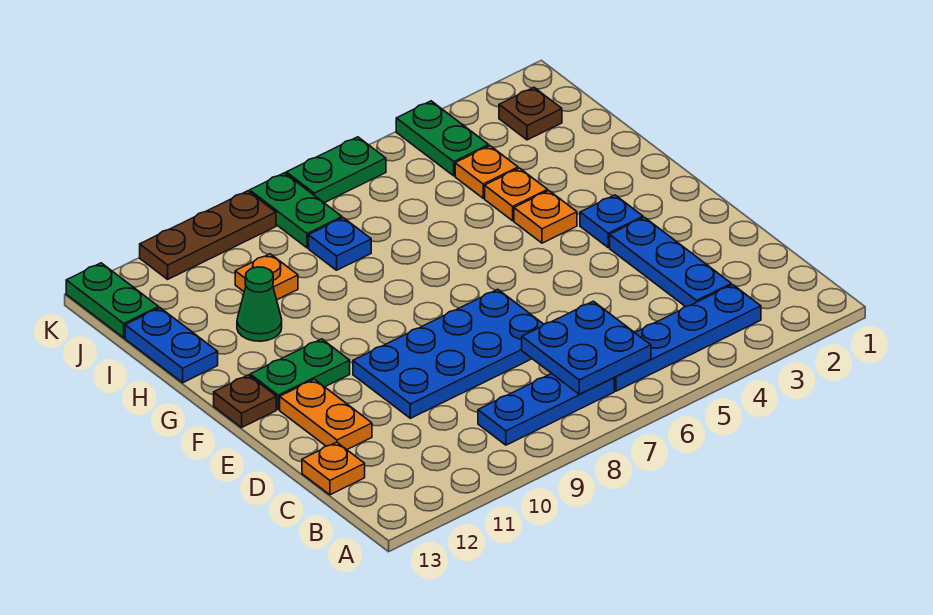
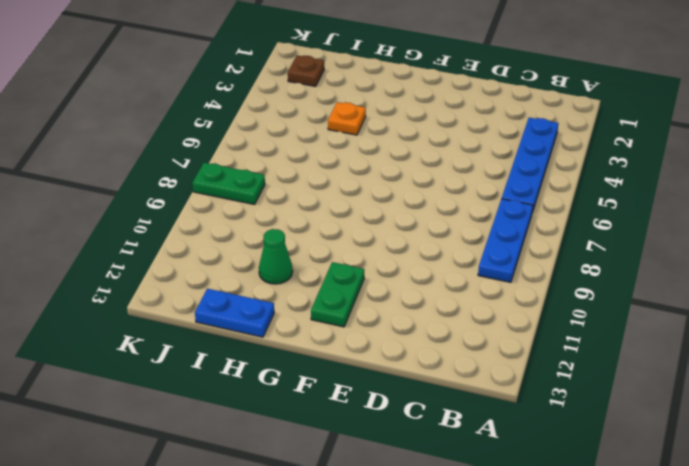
none -> blue plate C3:E3 level 1
none -> orange plate C13 level 1
none -> blue plate D7:E10 level 1

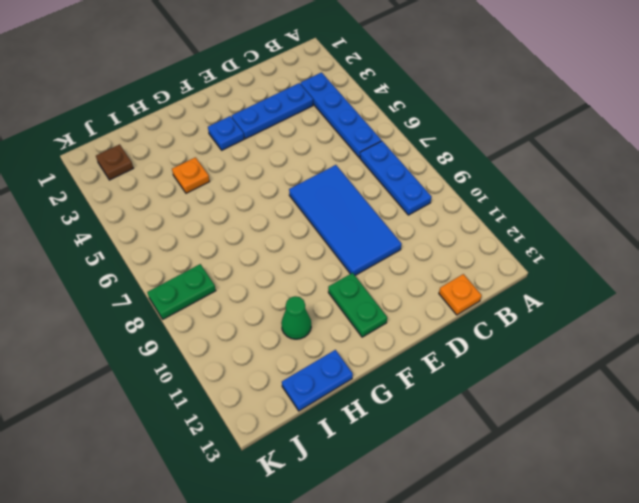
blue tile D7:E10 level 1 -> blue plate D7:E10 level 1
none -> orange plate D12:E12 level 1
none -> brown plate F13 level 1
none -> orange plate G4 level 1

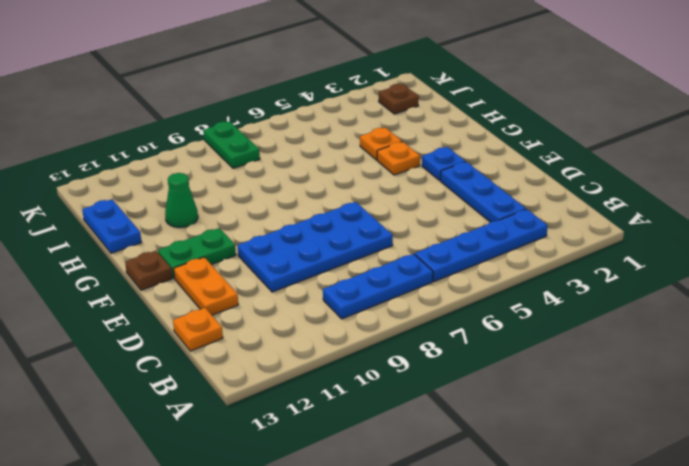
none -> orange plate I4 level 1
none -> blue plate I8 level 1
none -> orange plate I10 level 1

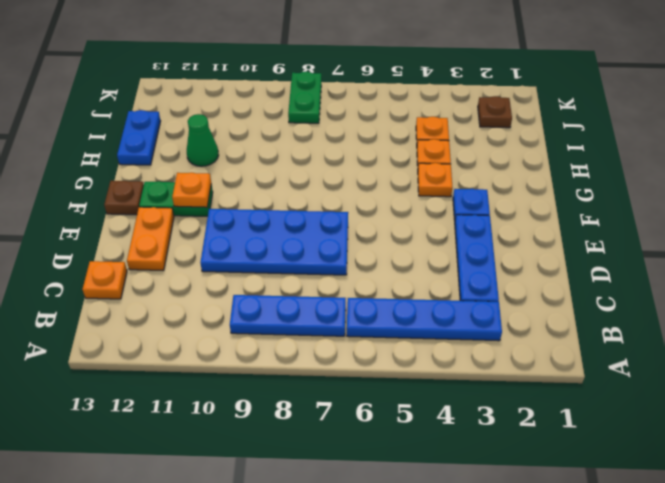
orange plate F11 level 2 -> orange plate I10 level 1
none -> blue plate I8 level 1
none -> green plate J4:K4 level 1
none -> green plate J13:K13 level 1

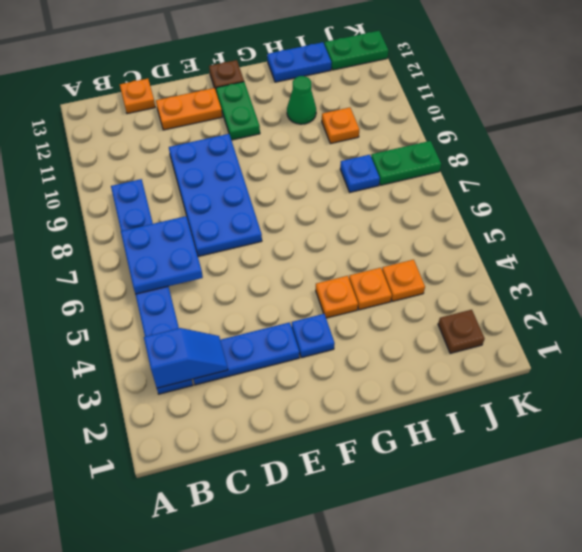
blue slope B3:C3 level 2 top B -> none
none -> green plate J4:K4 level 1
none -> green plate K6:K7 level 1
none -> brown plate K9:K11 level 1

